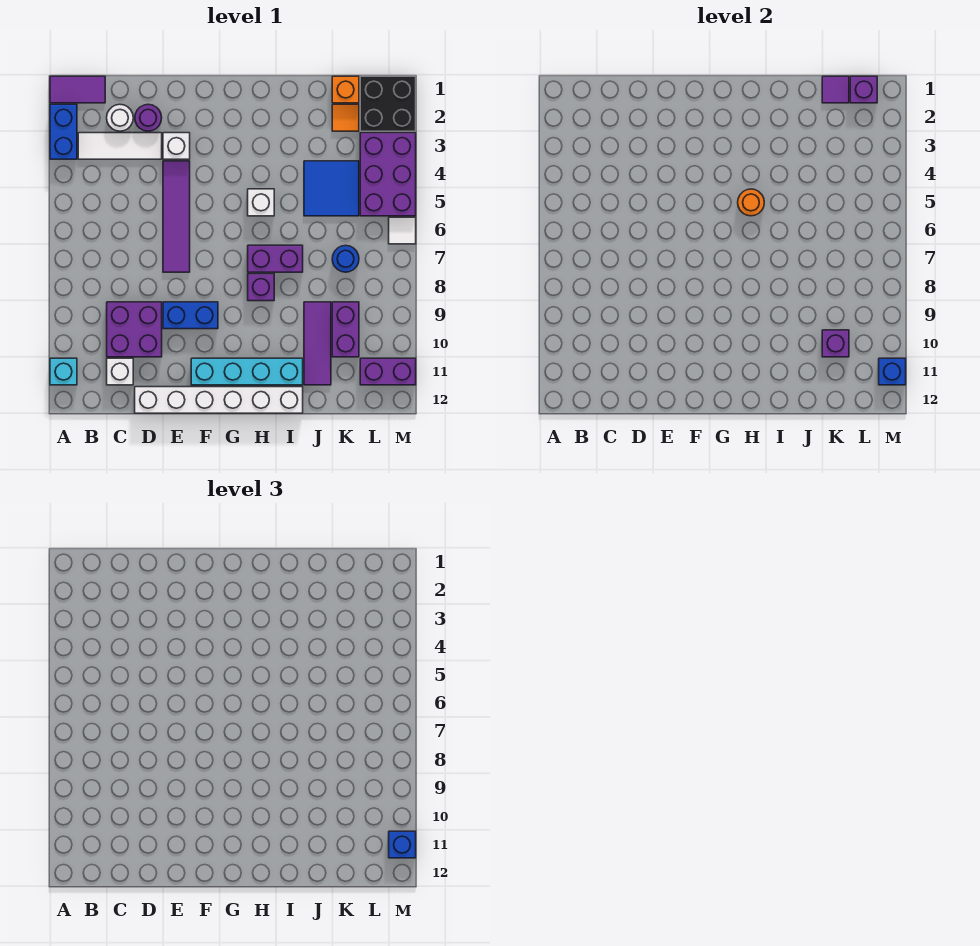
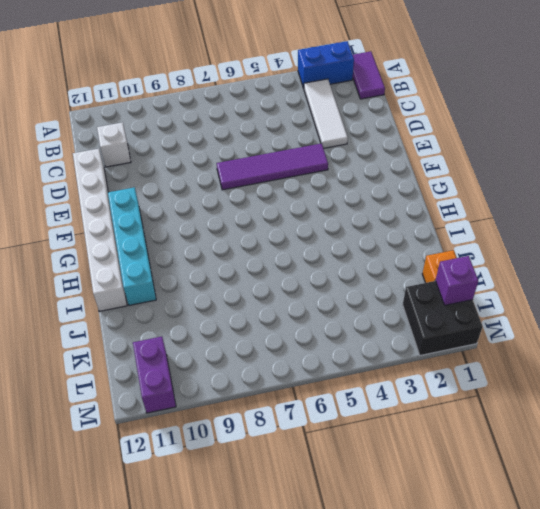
none -> cyan brick A11 level 1
none -> white round brick C2 level 1
none -> purple brick C9:D10 level 1
none -> purple round brick D2 level 1

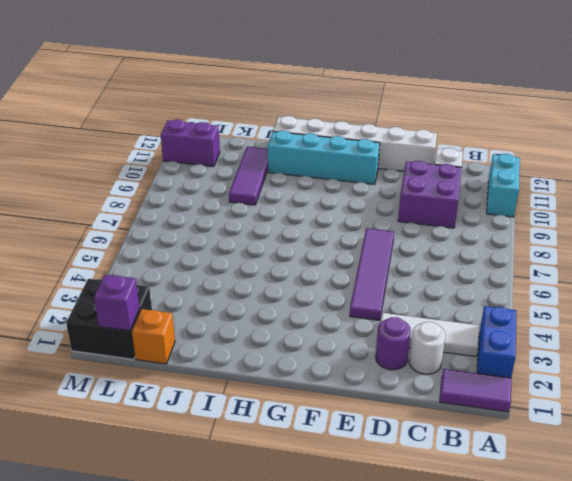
cyan brick A10:A11 level 1 -> cyan brick A11 level 1
none -> white brick E3 level 1
none -> blue brick E9:F9 level 1
none -> white brick H5 level 1
none -> purple brick H7:I7 level 1

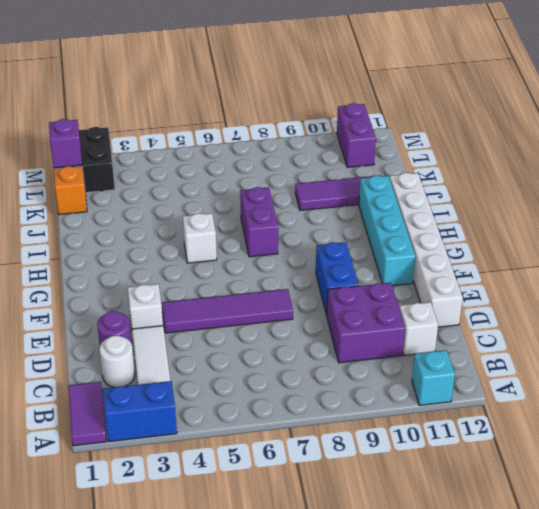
none -> purple brick H8 level 1
none -> blue tile J4:K5 level 1
none -> orange tile K2 level 1
none -> blue round brick K7 level 1

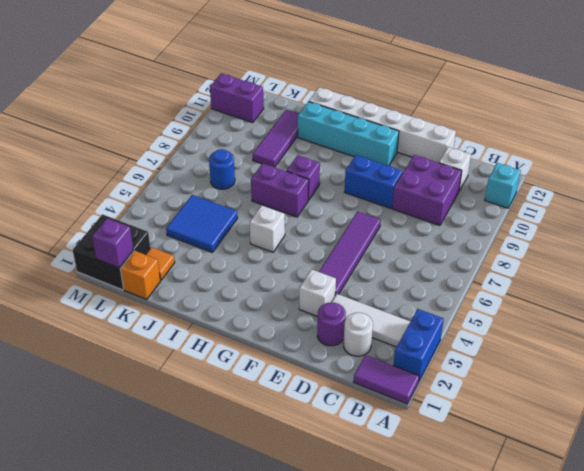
none -> purple brick K9:K10 level 1
none -> purple brick L3:M5 level 1
none -> white tile M6 level 1
none -> orange round brick H5 level 2

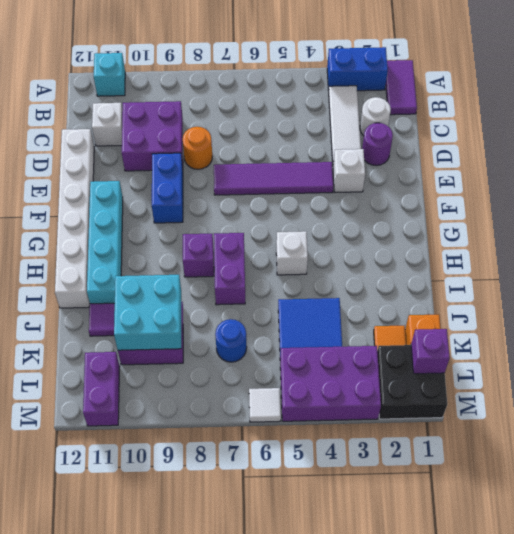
orange round brick D8 level 1 -> orange round brick H5 level 2
cyan brick J9:K10 level 2 -> purple brick K10 level 2
none -> purple tile K1 level 2
none -> blue brick M11 level 2
none -> blue brick M11 level 3

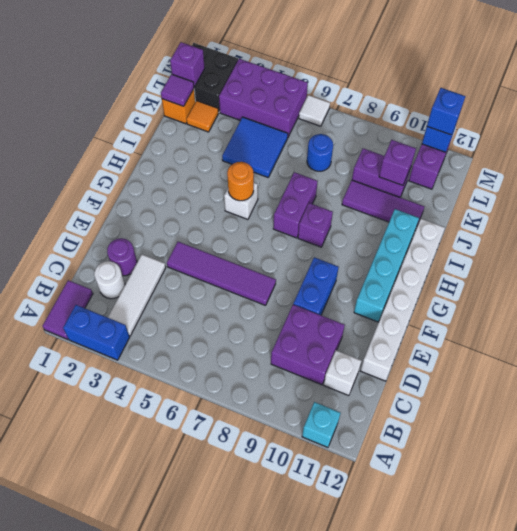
none -> white brick E3 level 1

